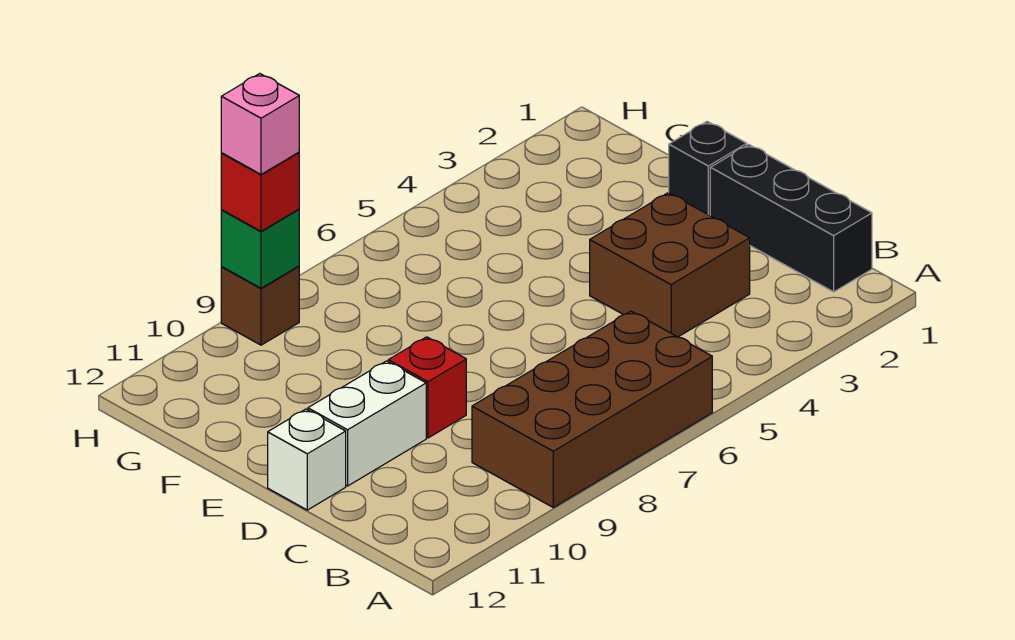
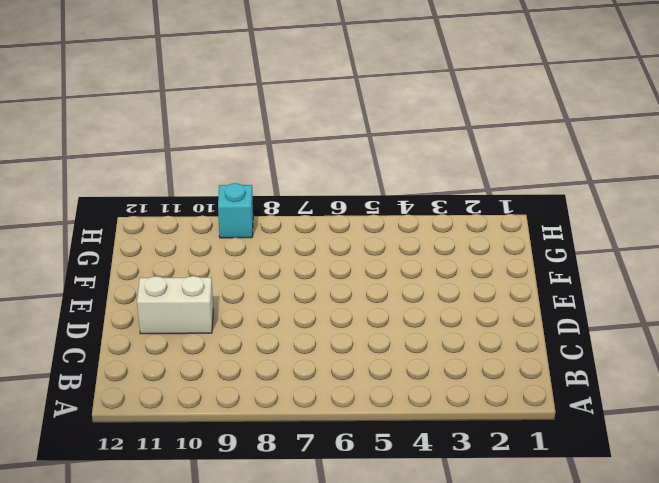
cyan brick H9 level 1 -> brown brick H9 level 1
none -> brown brick A6:B9 level 1
none -> black brick B1:D1 level 1

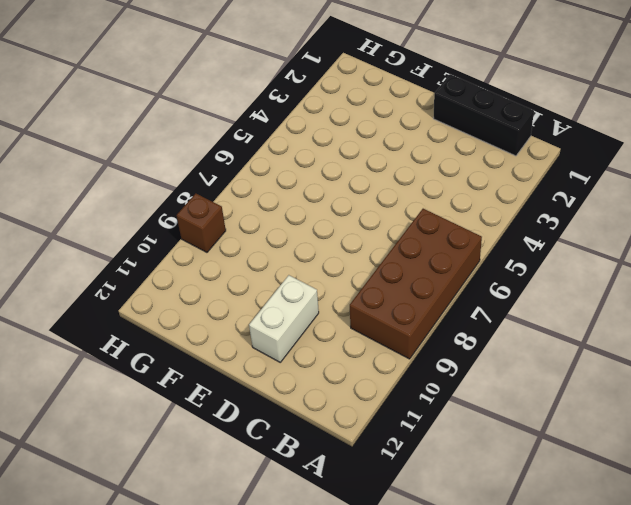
none -> brown brick C3:D4 level 1
none -> red brick D9 level 1

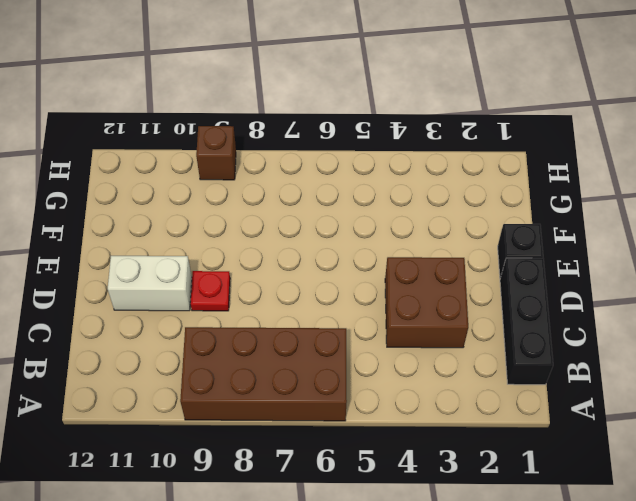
red plate D9 level 1 -> red brick D9 level 1
none -> white brick D12 level 1
none -> green brick H9 level 2

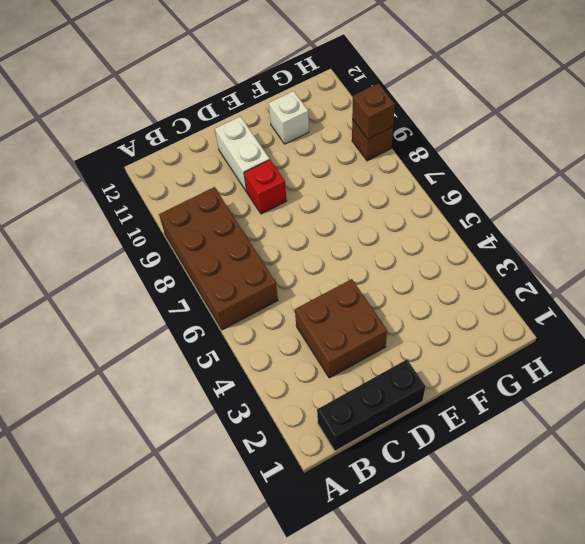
white brick F11 level 1 -> white brick D12 level 1
brown brick H9 level 2 -> green brick H9 level 2
none -> black brick E1 level 1
none -> red brick H9 level 3

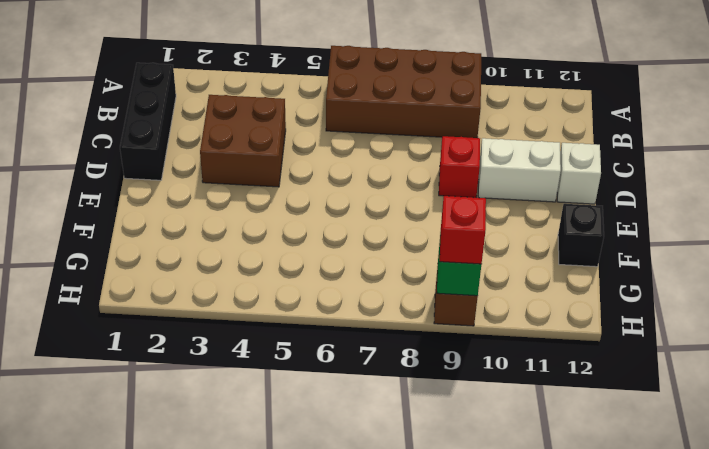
black brick F12 level 1 -> black brick E1 level 1
none -> pink brick H9 level 4

